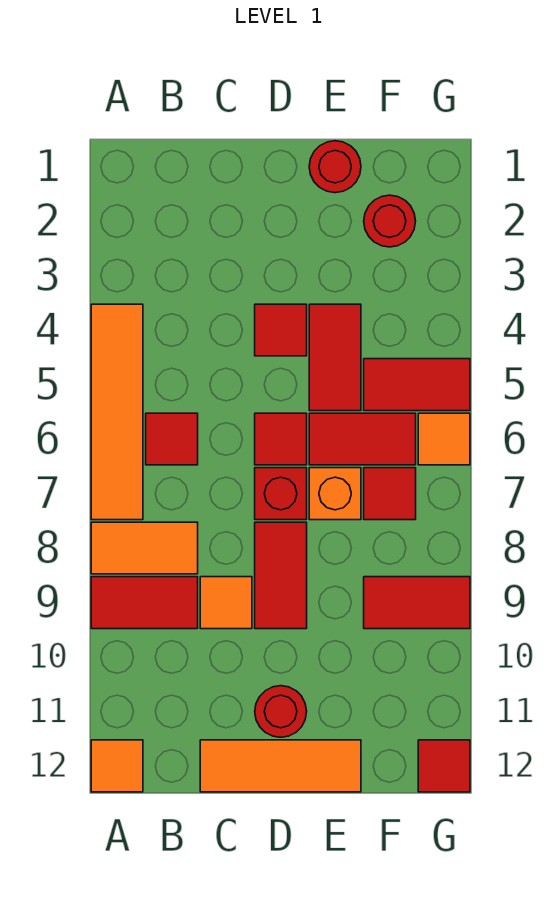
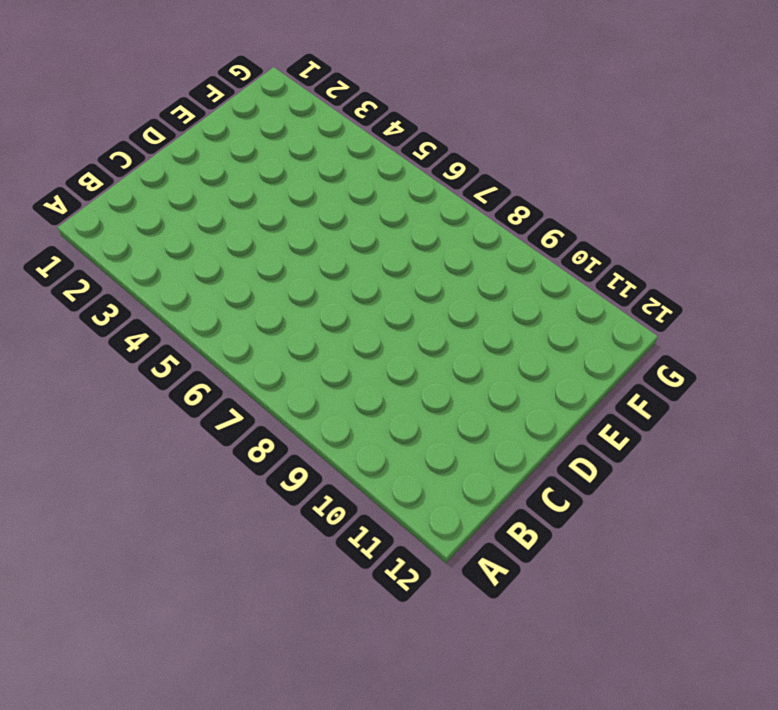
none -> orange tile A4:A7 level 1
none -> orange tile A8:B8 level 1
none -> red tile A9:B9 level 1

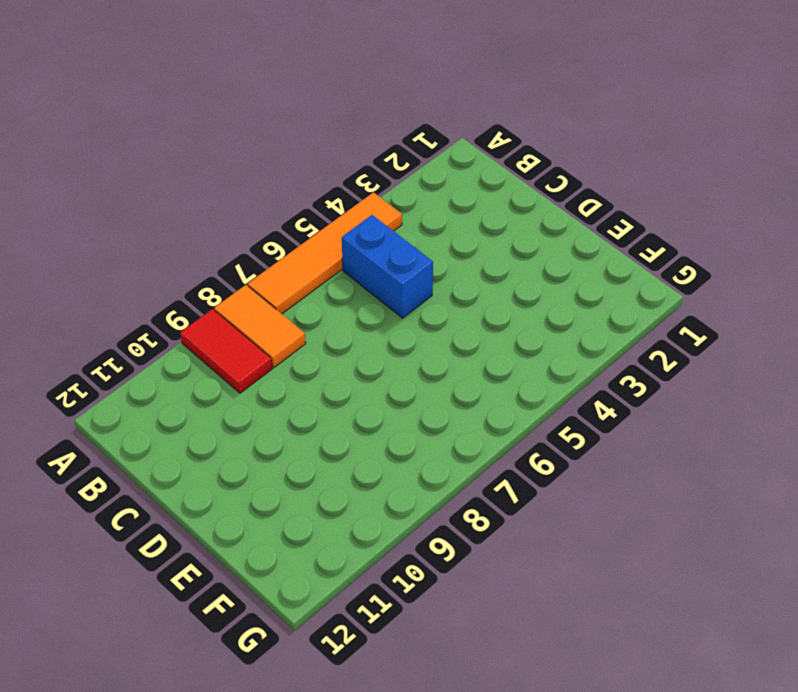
blue brick B5:C5 level 1 -> none
none -> orange tile A12 level 1
none -> red tile B6 level 1
none -> orange tile C9 level 1

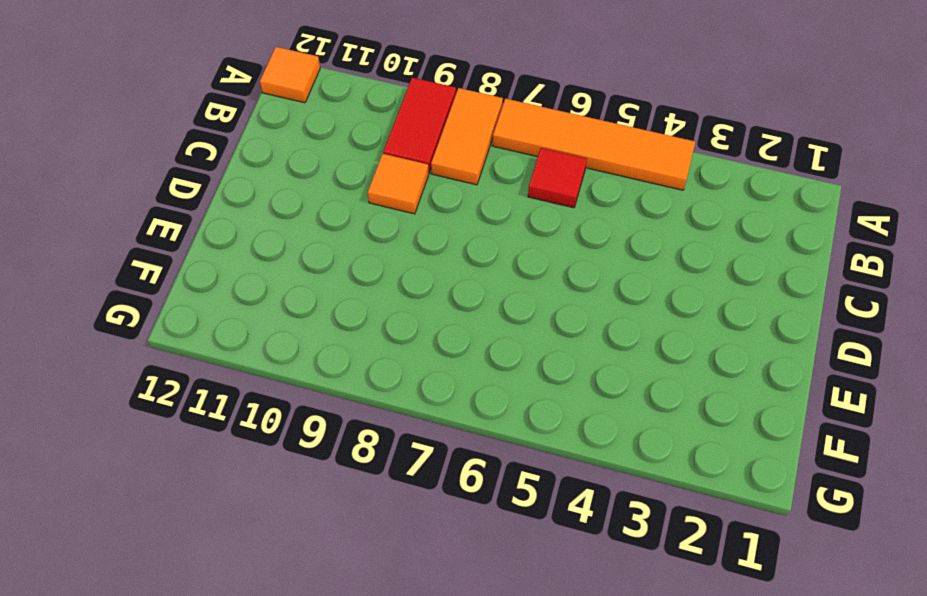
none -> orange tile C12:E12 level 1
none -> red tile D4 level 1
none -> red tile D6 level 1

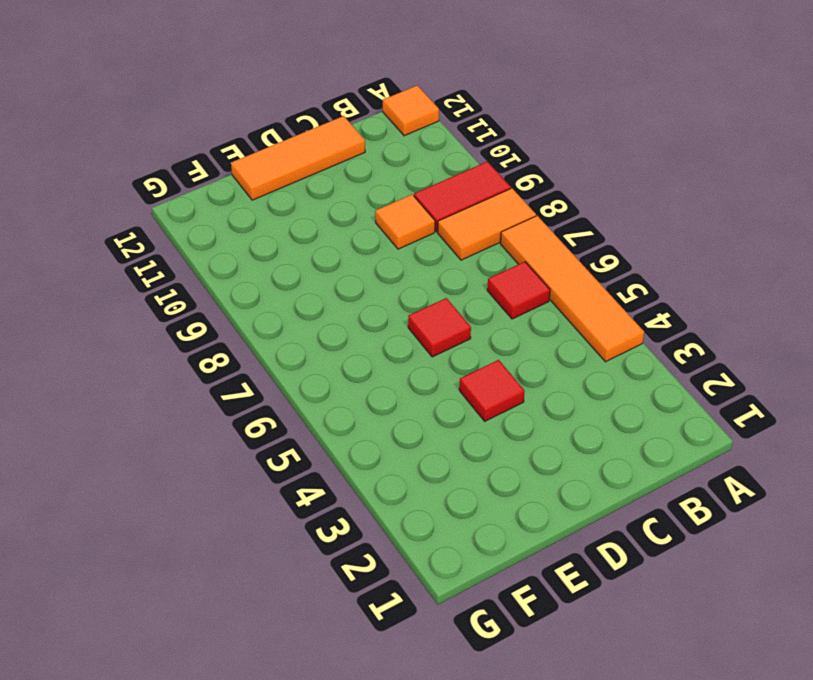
none -> red brick D7 level 1
none -> red tile D8:D9 level 1
none -> red round brick D11 level 1

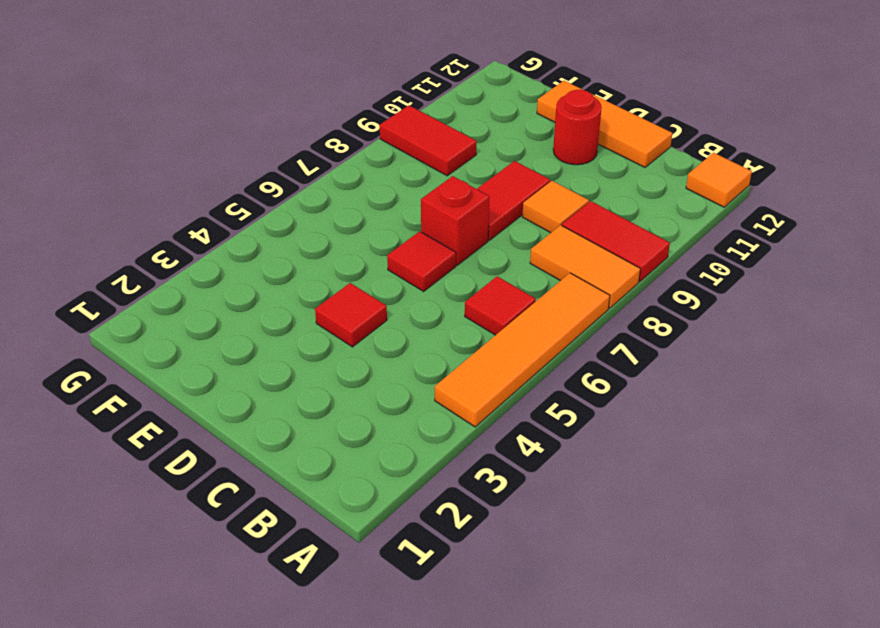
none -> red round brick E1 level 1
none -> red tile E4:E5 level 1
none -> red tile E6:F6 level 1

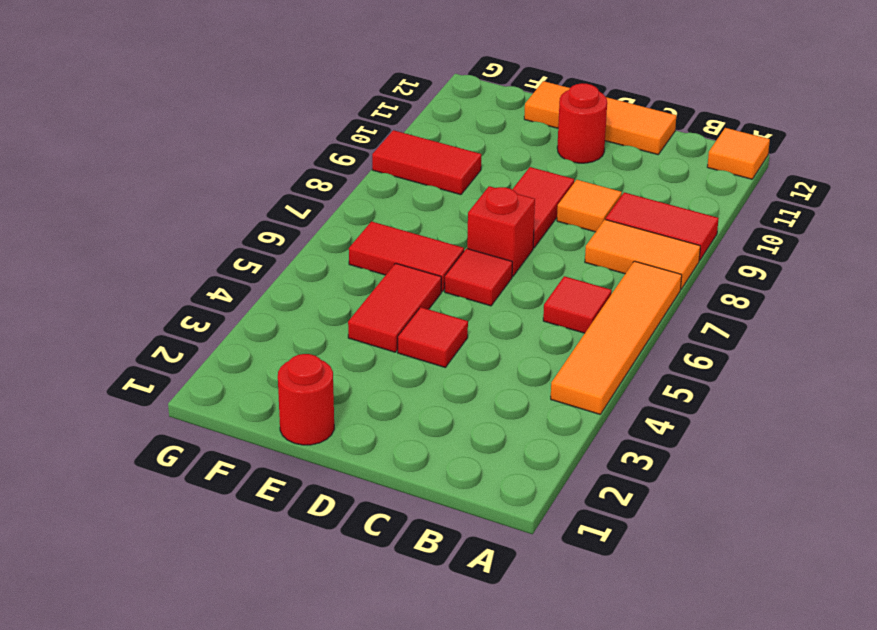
none -> orange brick E7 level 1
none -> red round brick F2 level 1
none -> red tile F5:G5 level 1

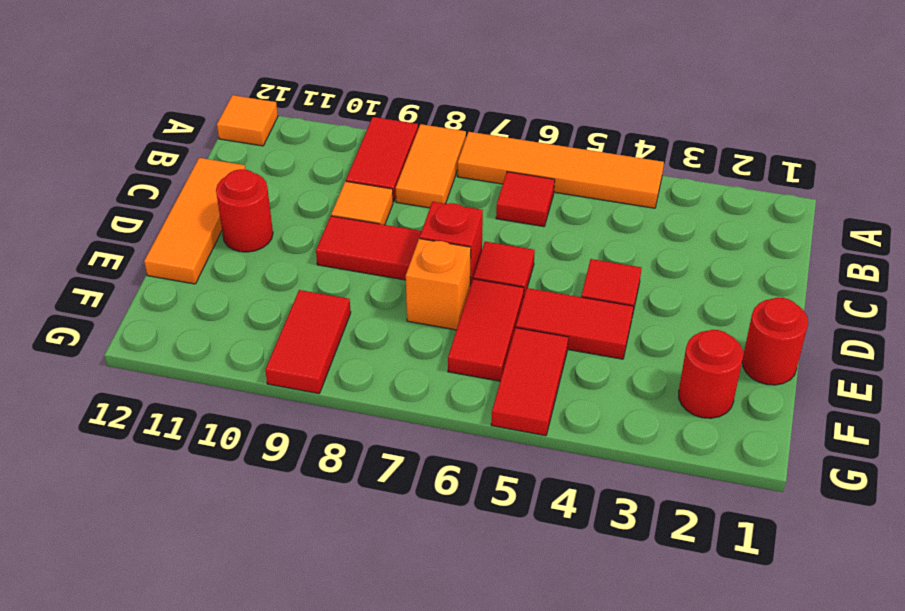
none -> red tile F7 level 1
none -> orange tile G6 level 1
none -> red tile G12 level 1

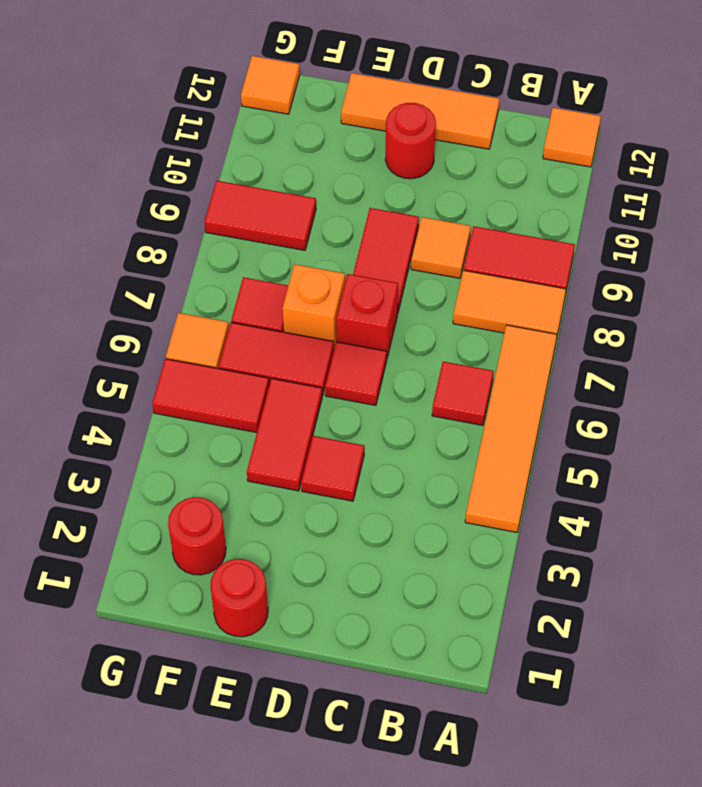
orange tile G12 level 1 -> red tile G12 level 1

